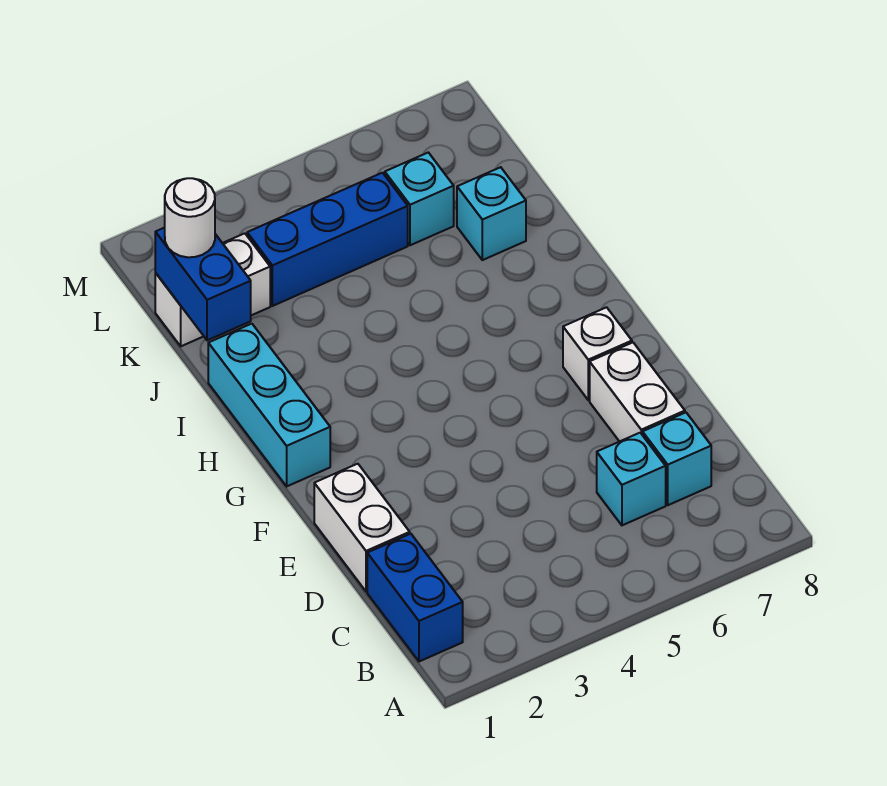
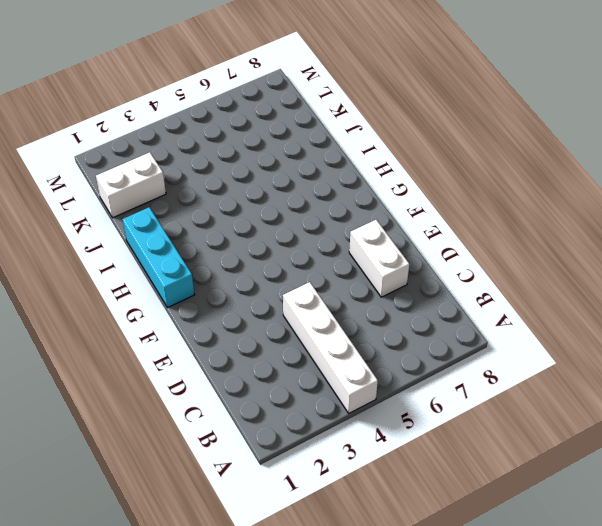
white brick A4:D4 level 1 -> none
none -> blue brick B1:C1 level 1
none -> cyan brick C6 level 1
none -> cyan brick C7 level 1

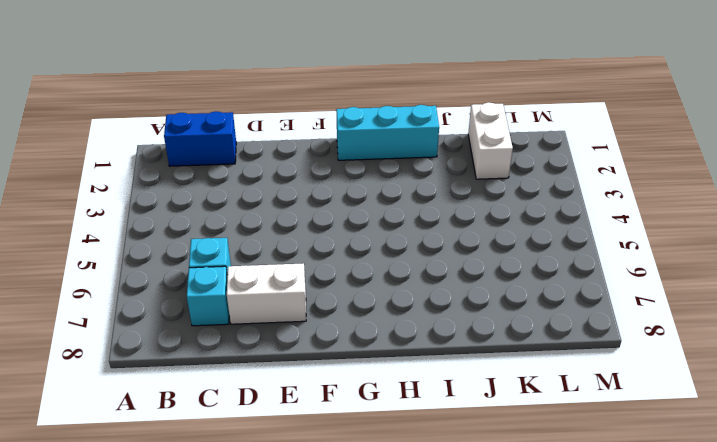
none -> white brick D1:E1 level 1
none -> white brick F7 level 1
none -> cyan brick J7 level 1

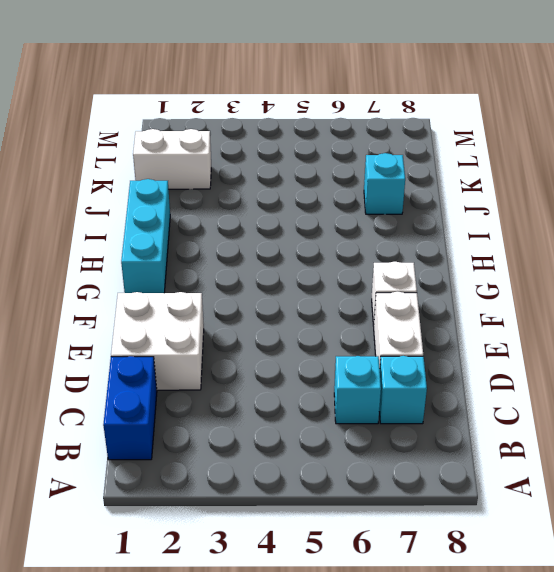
white brick D1:E2 level 1 -> white brick D1:E1 level 1
none -> blue brick K3:K5 level 1
none -> cyan brick K6 level 1
none -> blue brick J1:K1 level 2

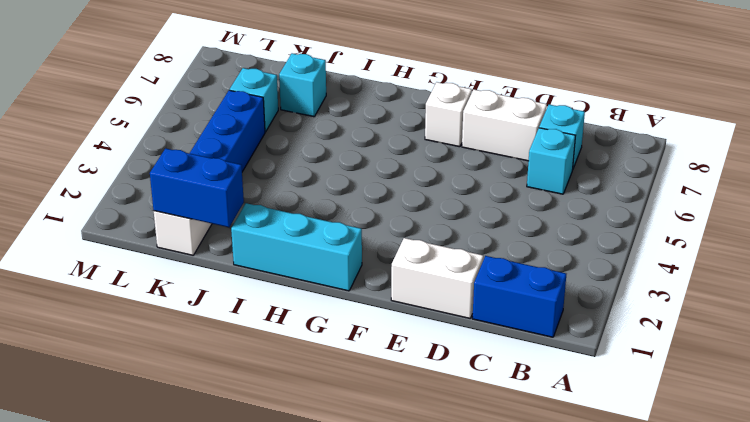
none -> white round brick K1 level 3

